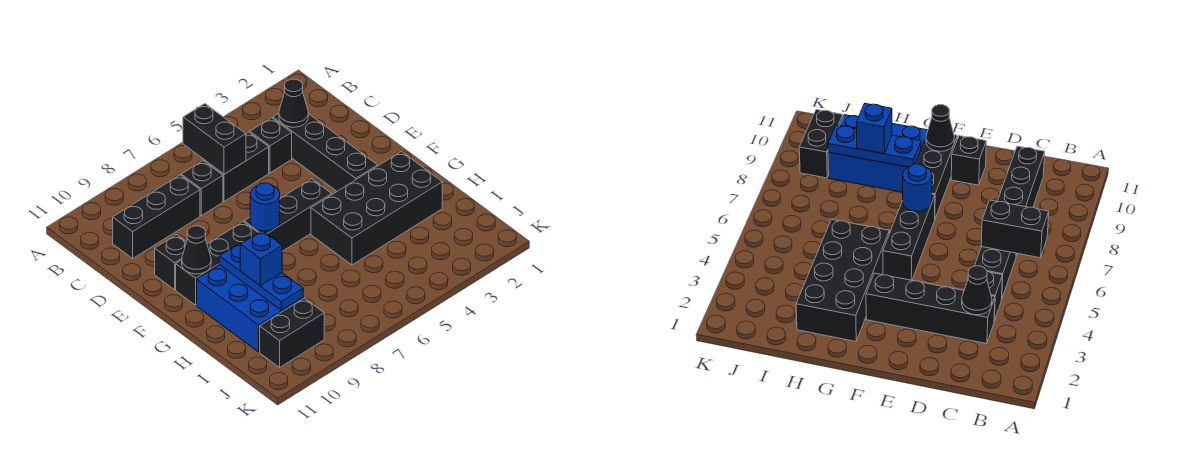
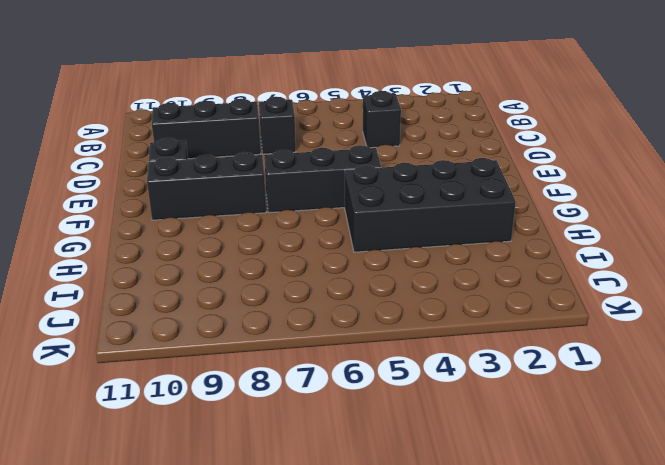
none -> black brick C3:F3 level 1
none -> black brick C5:C6 level 1
none -> blue brick G9:I10 level 1

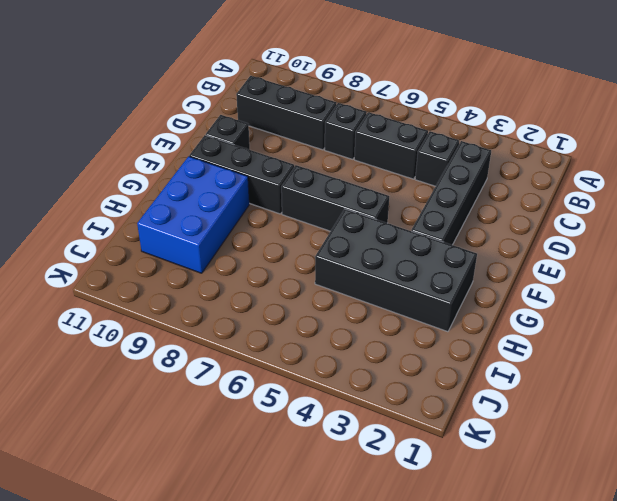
none -> black brick J9:J10 level 1
none -> black brick B6:C6 level 2
none -> black cone C3 level 2

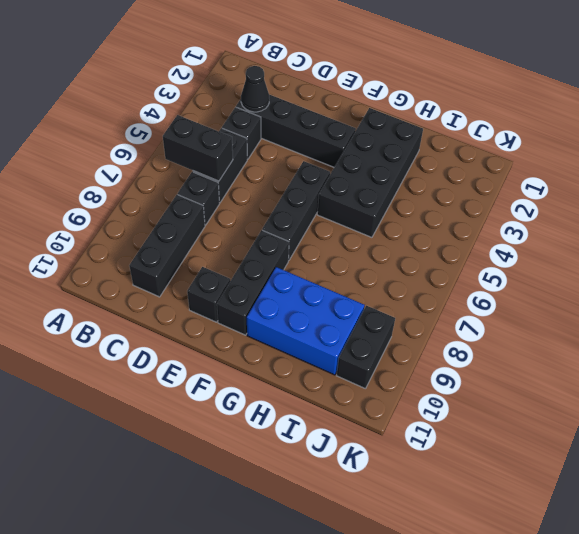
none -> blue round brick F7 level 2
none -> black cone F10 level 2
none -> blue plate G9:I9 level 2

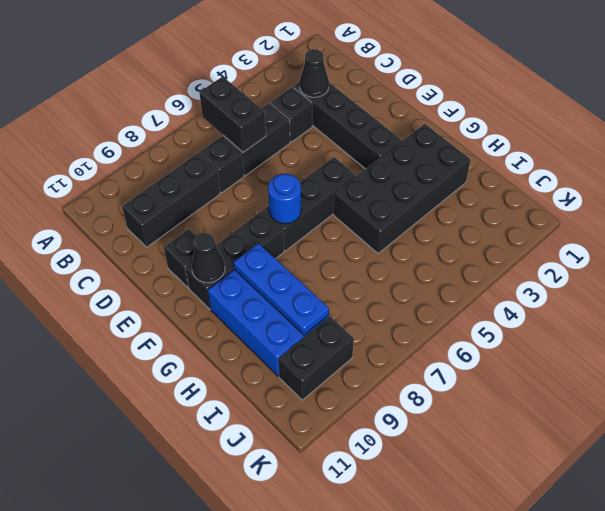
none -> blue brick H9 level 3

